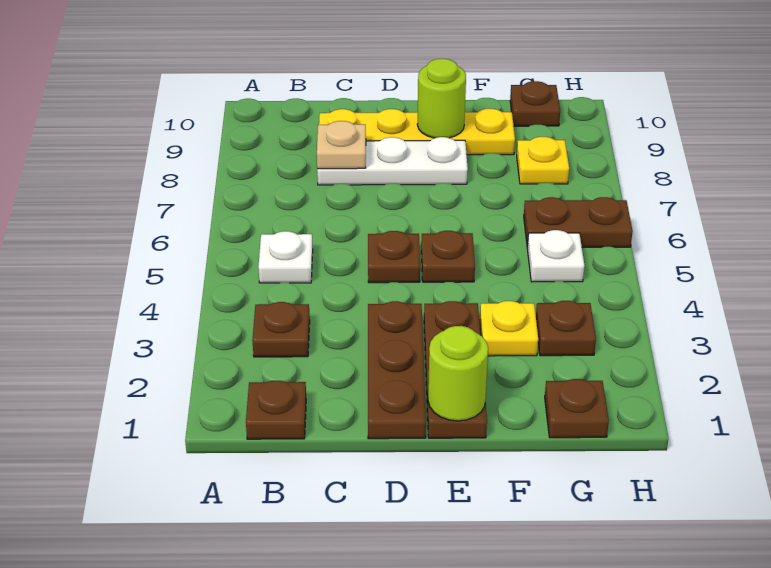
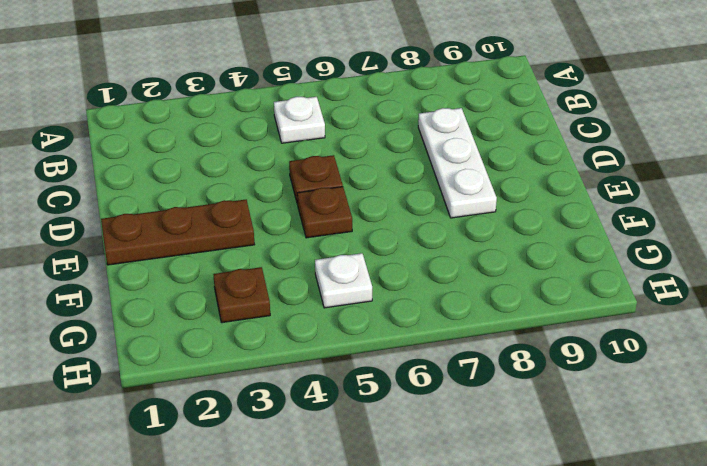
none -> brown plate B1 level 1
none -> brown plate B3 level 1
none -> yellow plate C9:F9 level 1

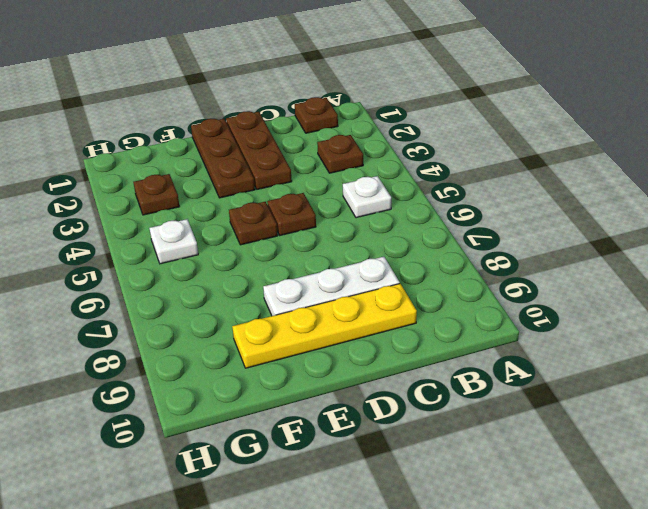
none -> yellow plate F3 level 1
none -> brown plate G1 level 1
none -> brown plate G6:H6 level 1

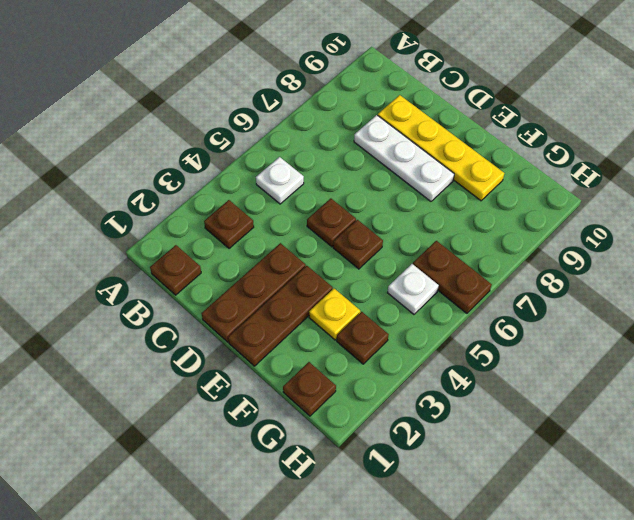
none -> yellow plate G8 level 1
none -> brown plate G10 level 1
none -> tan plate C8 level 2

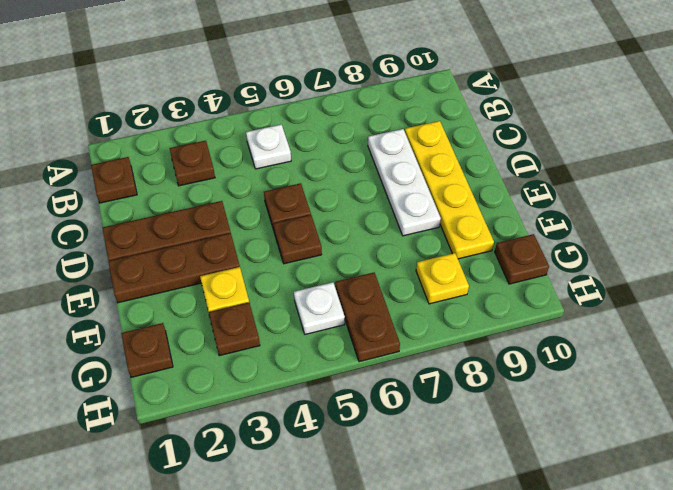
none -> tan plate C8 level 2
none -> lime round brick E1 level 2
none -> lime round brick E9 level 2

